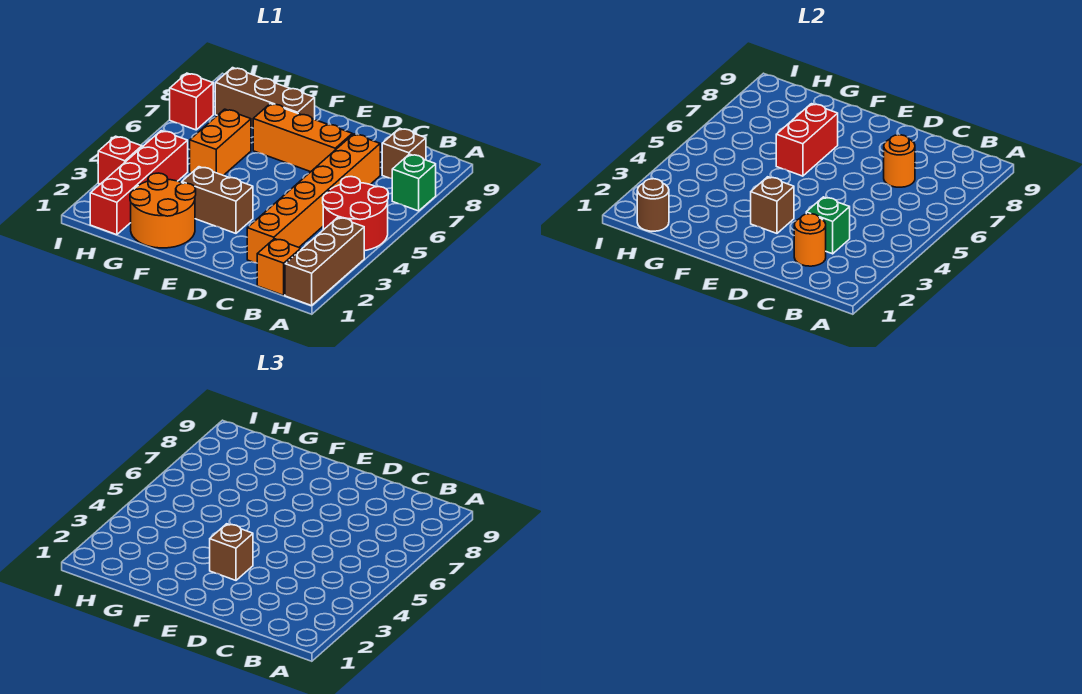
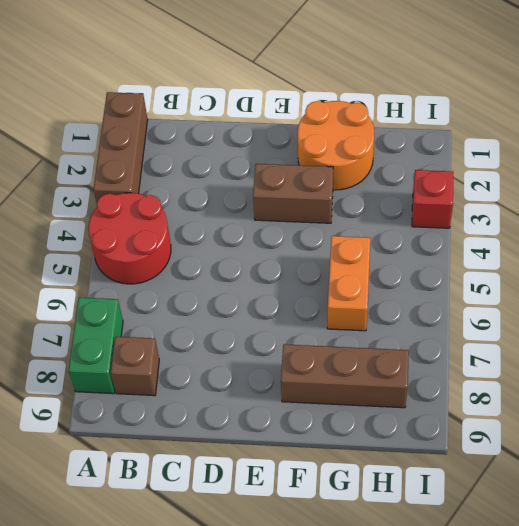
green brick A7:A8 level 1 -> green brick A7 level 1
none -> orange brick B1 level 1
none -> orange brick C2:C7 level 1
none -> orange brick D7:F7 level 1

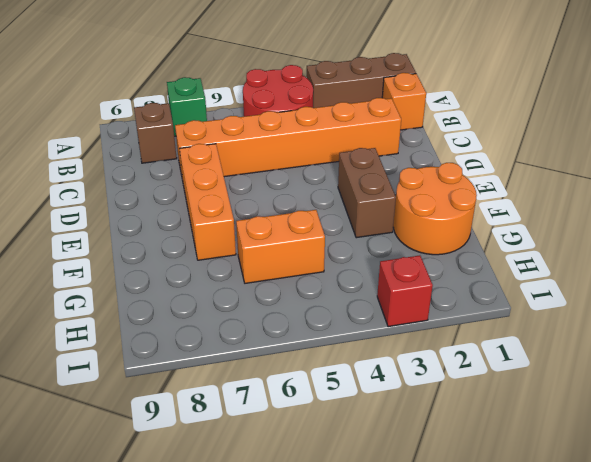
none -> brown brick F8:H8 level 1
none -> red brick H1:H4 level 1
none -> red brick I7 level 1

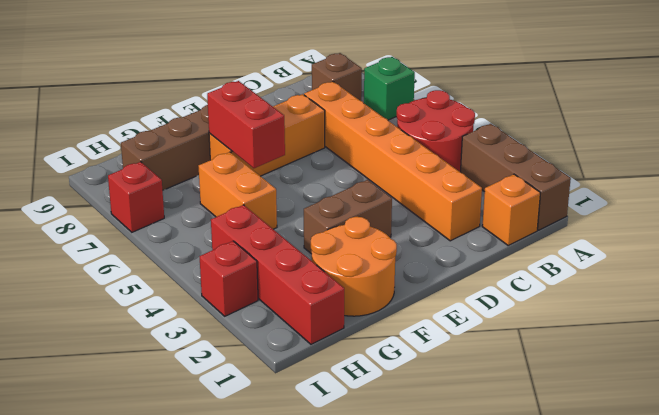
none -> orange round brick C2 level 2
none -> green brick C3 level 2
none -> orange round brick C7 level 2

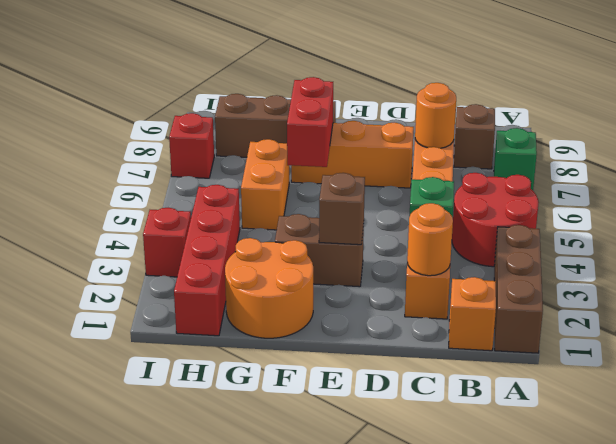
none -> brown round brick H1 level 2
none -> brown brick E3 level 3

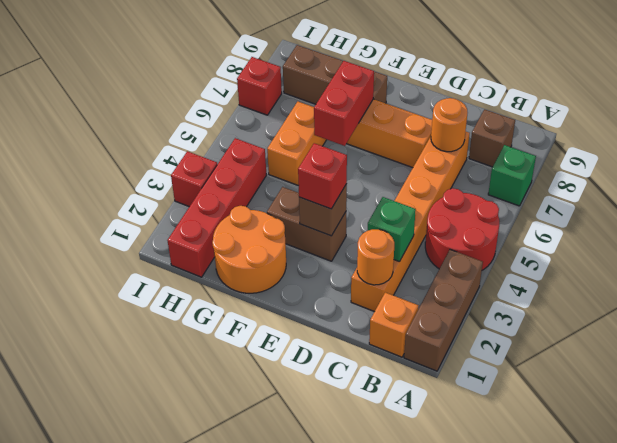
red brick E3 level 3 -> brown brick E3 level 3
none -> brown round brick H1 level 2

